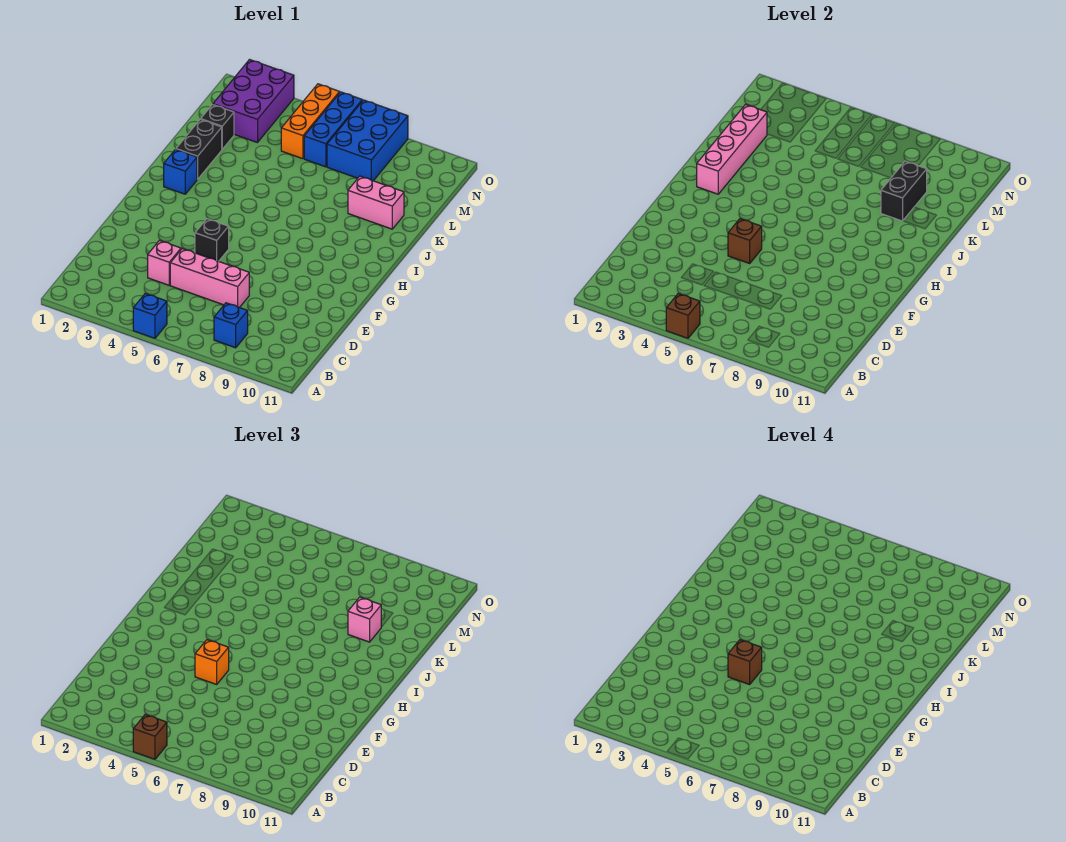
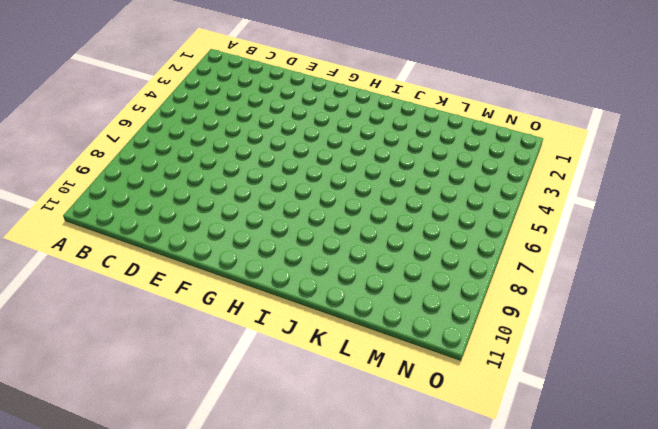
none -> blue brick A5 level 1
none -> blue brick B8 level 1
none -> pink brick D4 level 1

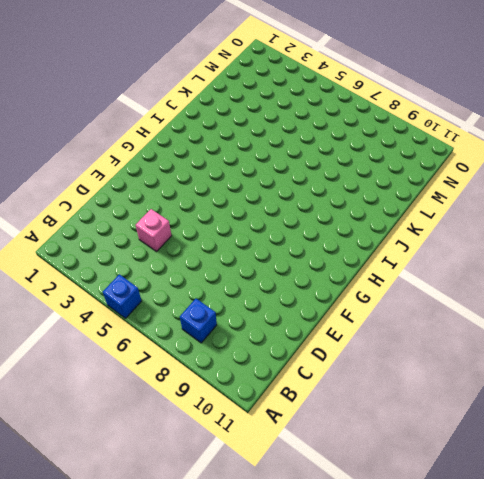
none -> pink brick D5:D7 level 1
none -> black brick F5 level 1
none -> blue brick I2 level 1

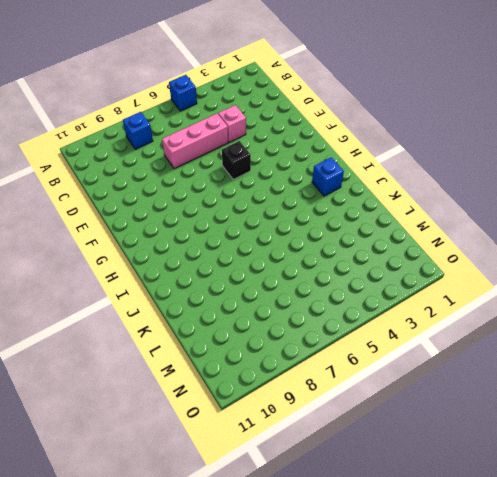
none -> black brick J2:K2 level 1
none -> pink brick K9:K10 level 1
none -> black brick L2 level 1

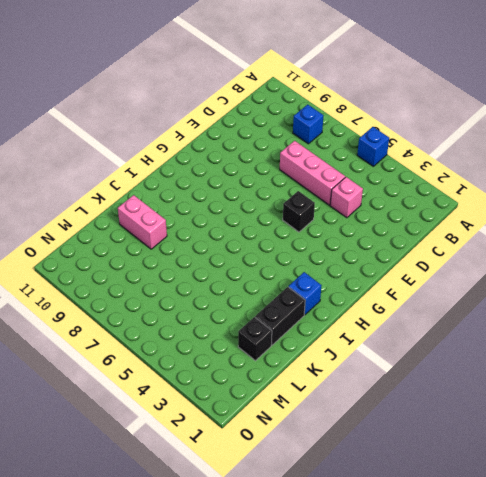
none -> purple brick M2:O3 level 1
none -> orange brick M5:O5 level 1
none -> blue brick M6:O6 level 1

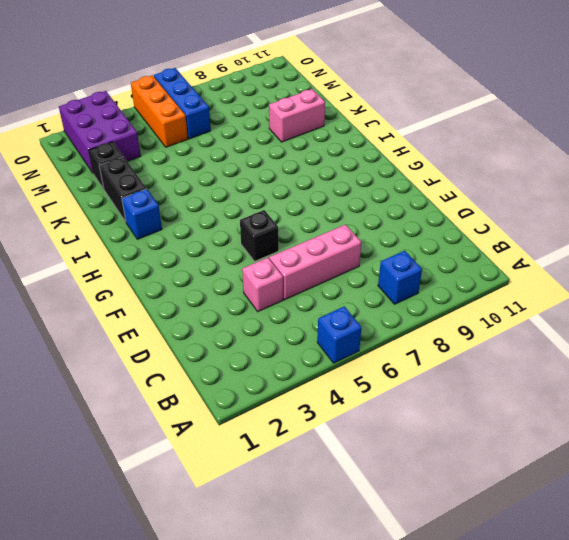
none -> blue brick M7:O8 level 1
none -> brown brick A5 level 2
none -> brown brick F5 level 2

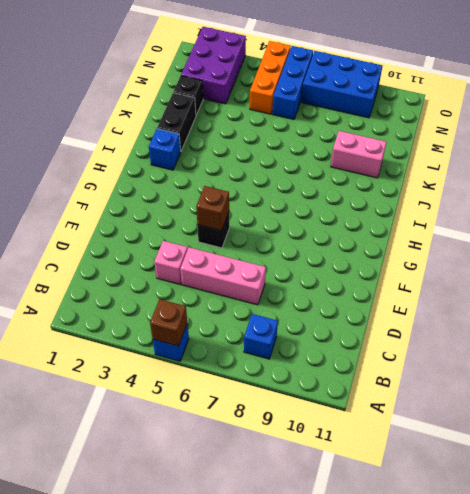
blue brick N7:O9 level 1 -> blue brick M7:O8 level 1
none -> pink brick I2:L2 level 2
none -> black brick K9:L9 level 2
none -> brown brick A5 level 3

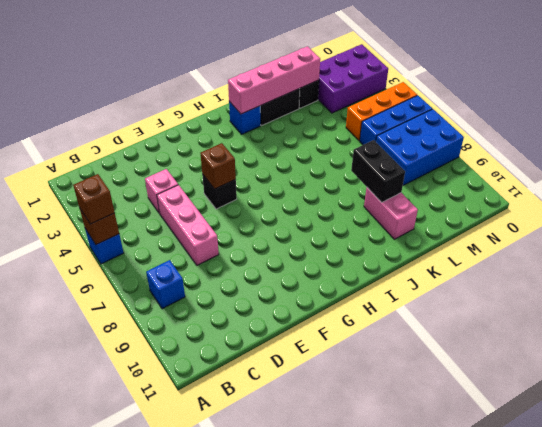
black brick K8:K9 level 2 -> black brick K9:L9 level 2
none -> orange brick F5 level 3
none -> pink brick K9 level 3
none -> brown brick F5 level 4

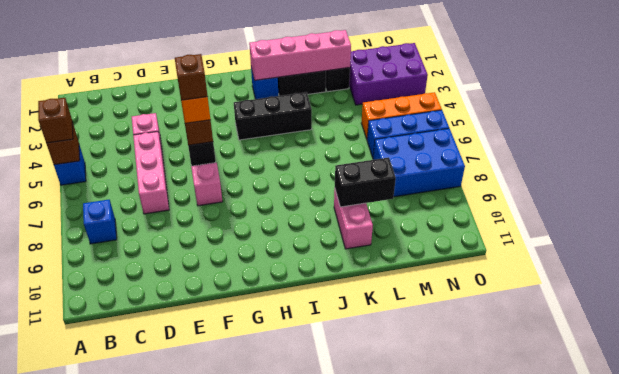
pink brick F7 level 1 -> pink brick K9 level 3
black brick H4:J4 level 1 -> none

